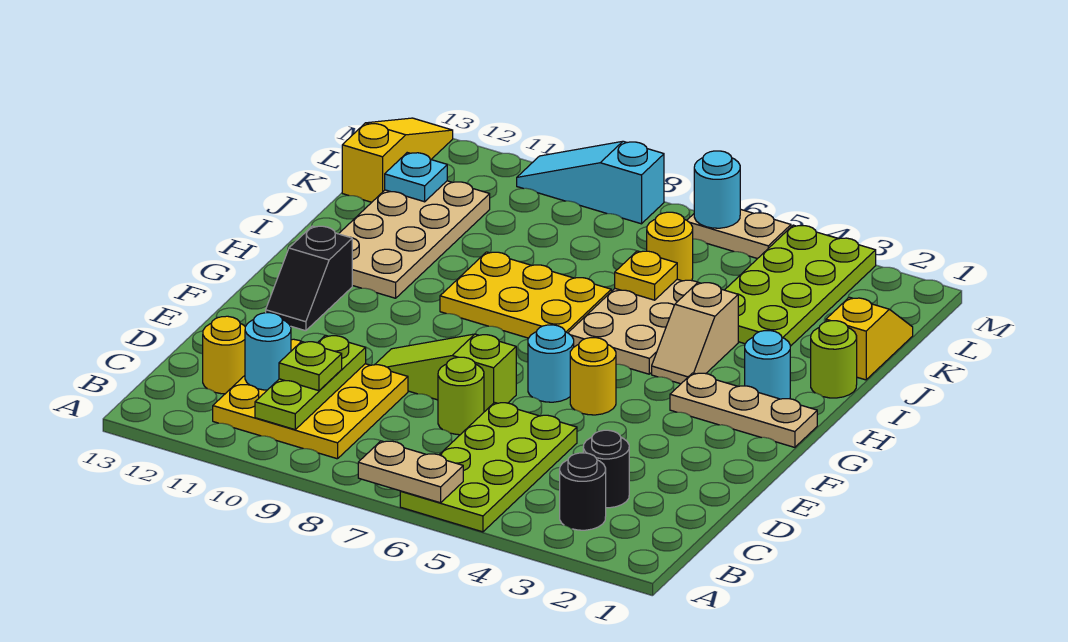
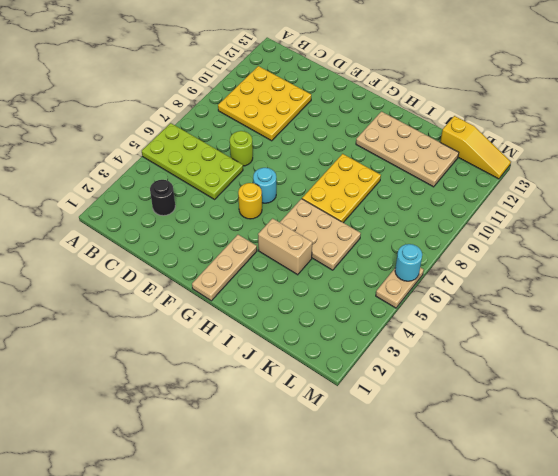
tan brick H4:I4 level 1 -> tan slope H4:I4 level 1 top I
none -> black round brick B3 level 1
none -> yellow round brick C12 level 1
none -> lime slope E7:E9 level 1 top 7
none -> black slope F12:G12 level 1 top G

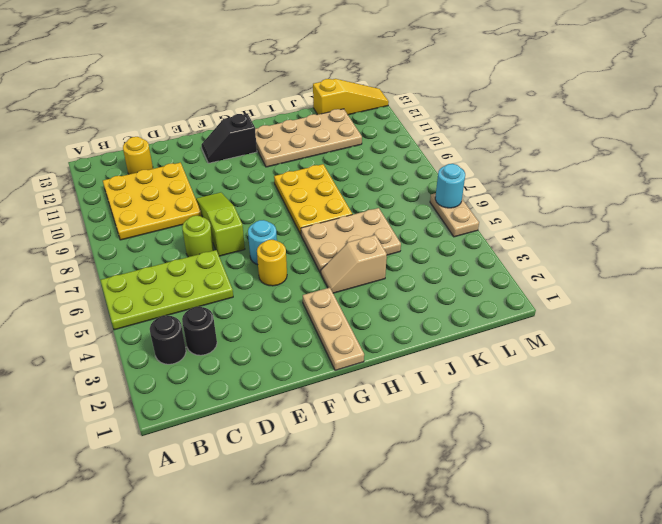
none -> cyan round brick H2 level 1
none -> lime round brick I1 level 1
none -> yellow slope J1:K1 level 1 top J
none -> lime plate J3:M4 level 1

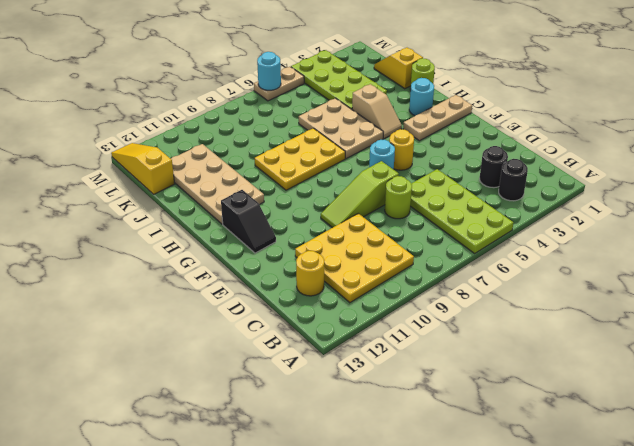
none -> yellow round brick K6 level 1
none -> cyan slope M8:M10 level 1 top 8
none -> tan plate A6:A7 level 2
none -> lime plate B10:D10 level 2

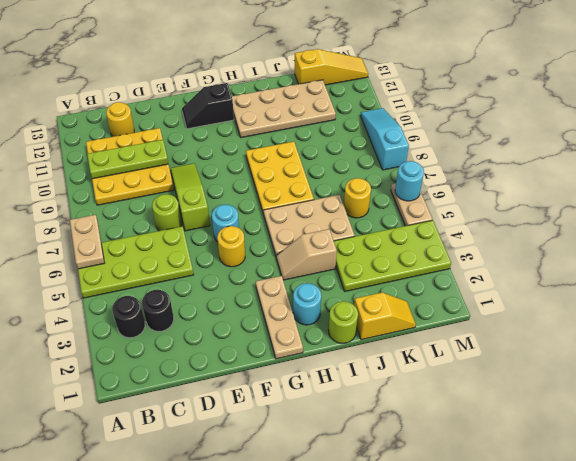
none -> cyan round brick C11 level 2
none -> yellow plate J6 level 2
none -> cyan plate K12 level 2
none -> lime plate C10 level 3

